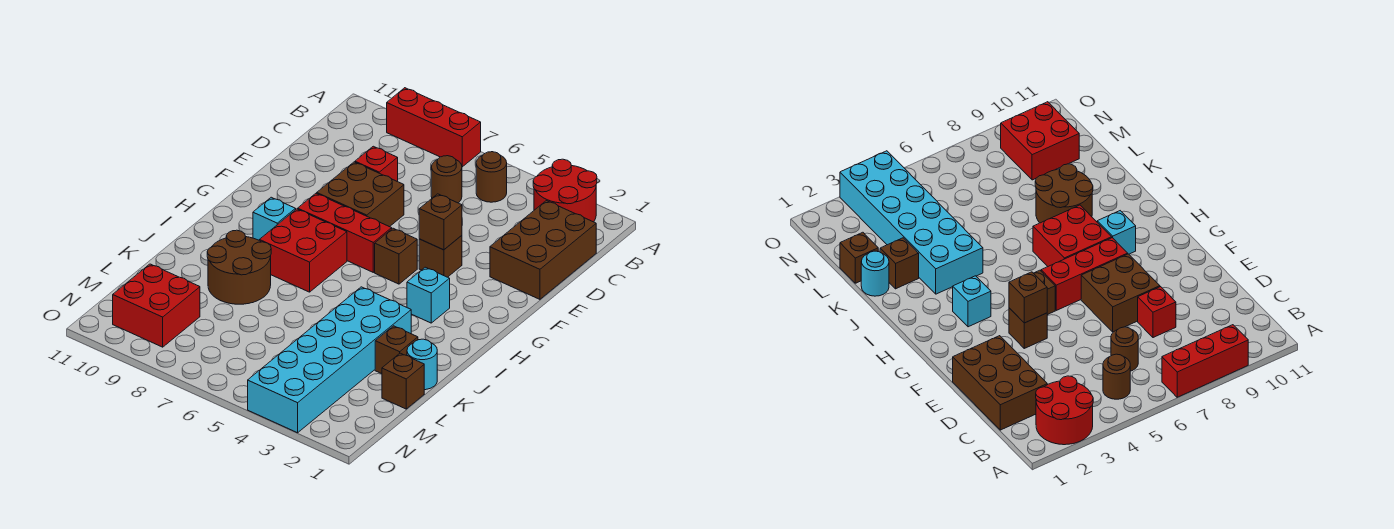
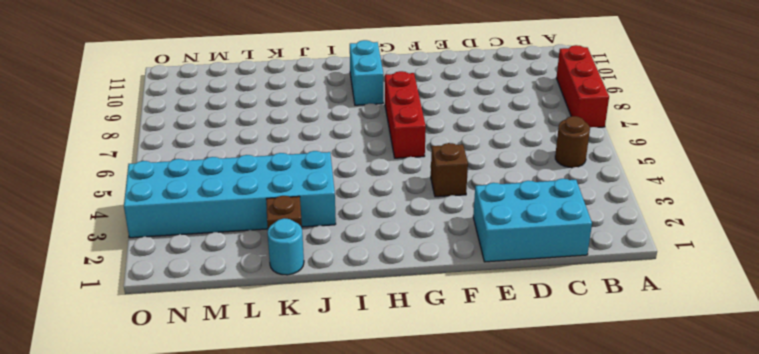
cyan brick C1:E2 level 1 -> brown brick C1:E2 level 1
cyan brick H9:H10 level 1 -> cyan brick H9 level 1
none -> red round brick A2:B3 level 1
none -> brown round brick C6 level 1
none -> red brick D8 level 1

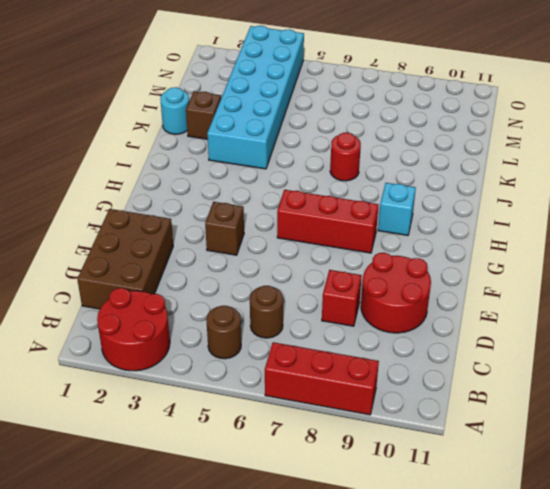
red round brick D9:E10 level 1 -> none
red round brick J7 level 1 -> none
none -> brown brick E7:F8 level 1
none -> brown brick G5 level 1
none -> cyan brick H3 level 1

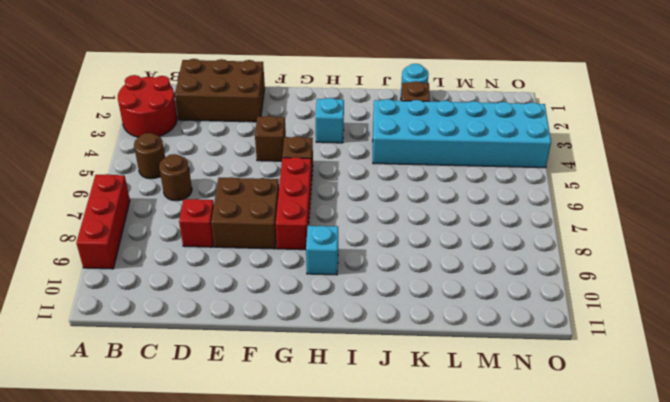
none -> red brick H7:I8 level 1
none -> brown round brick J8:K9 level 1
none -> brown brick L1 level 1

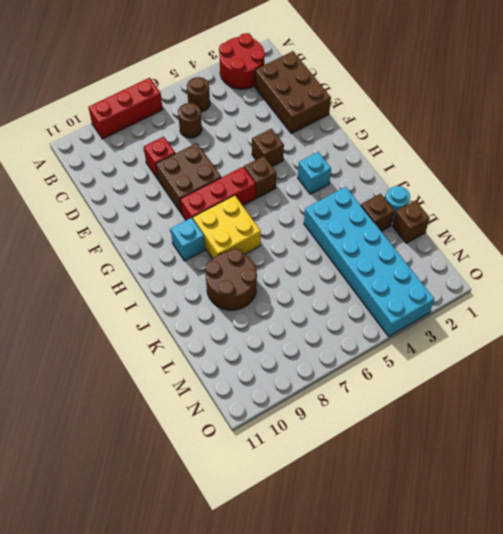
yellow brick H7:I8 level 1 -> red brick H7:I8 level 1
none -> red brick M9:N10 level 1
none -> brown brick F4 level 2

